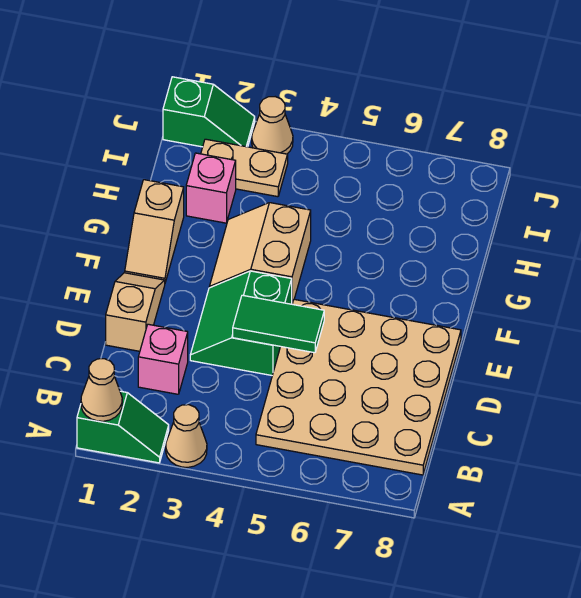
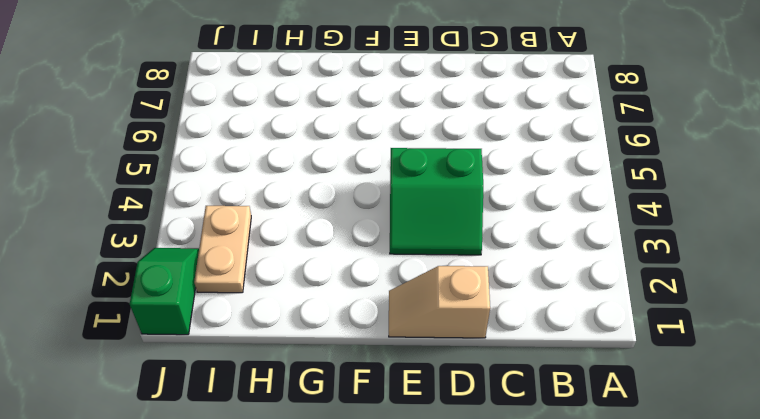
none -> green slope A1:A2 level 1 top 1
none -> tan cone A3 level 1
none -> tan plate B5:E8 level 1

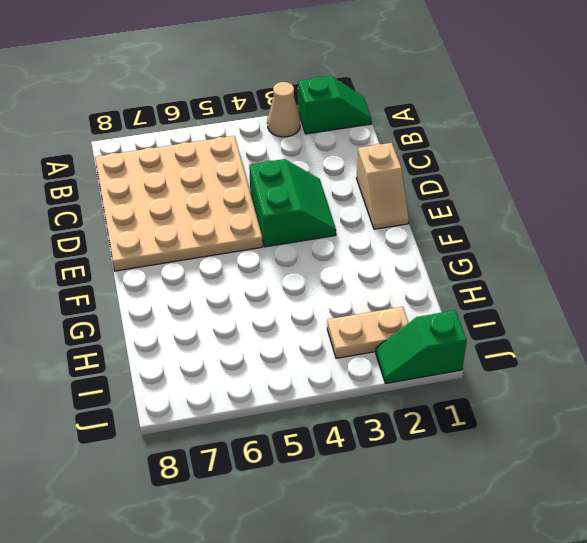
green slope A1:A2 level 1 top 2 -> green slope A1:A2 level 1 top 1
none -> pink brick C2 level 1
none -> tan slope F1:G1 level 1 top G
none -> tan slope F3:G4 level 1 top 4

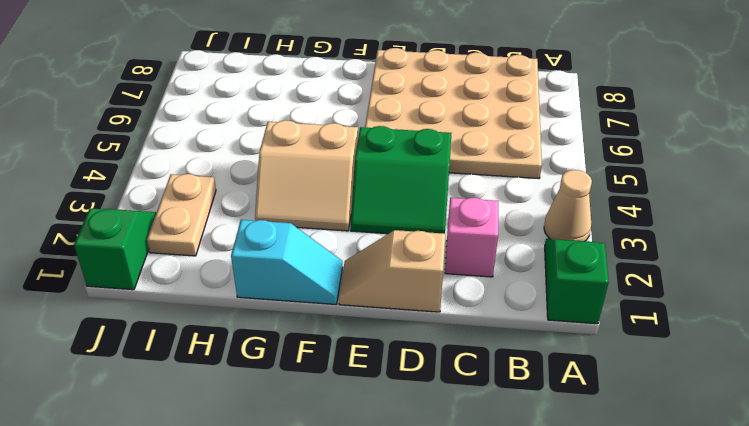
cyan slope F1:G1 level 1 top G -> tan slope F1:G1 level 1 top G
none -> pink brick H2 level 1
none -> tan cone J3 level 1
none -> tan cone A1 level 2

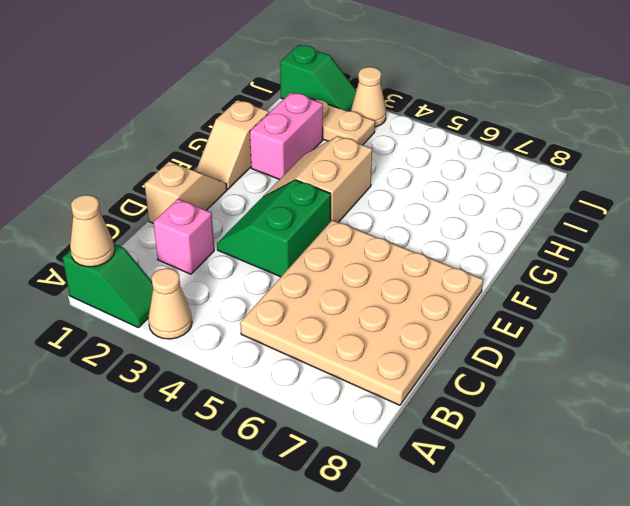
pink brick G2:H2 level 1 -> pink brick H2 level 1
none -> green tile D4:D5 level 2

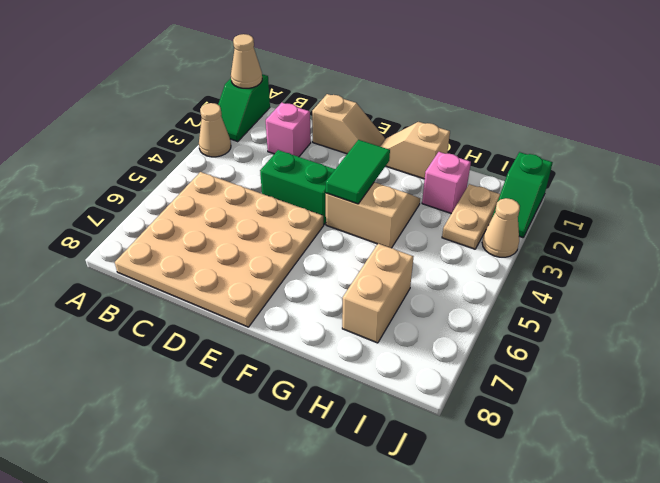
green tile F3:F4 level 2 -> green tile D4:D5 level 2
tan brick H6:H7 level 1 -> none

